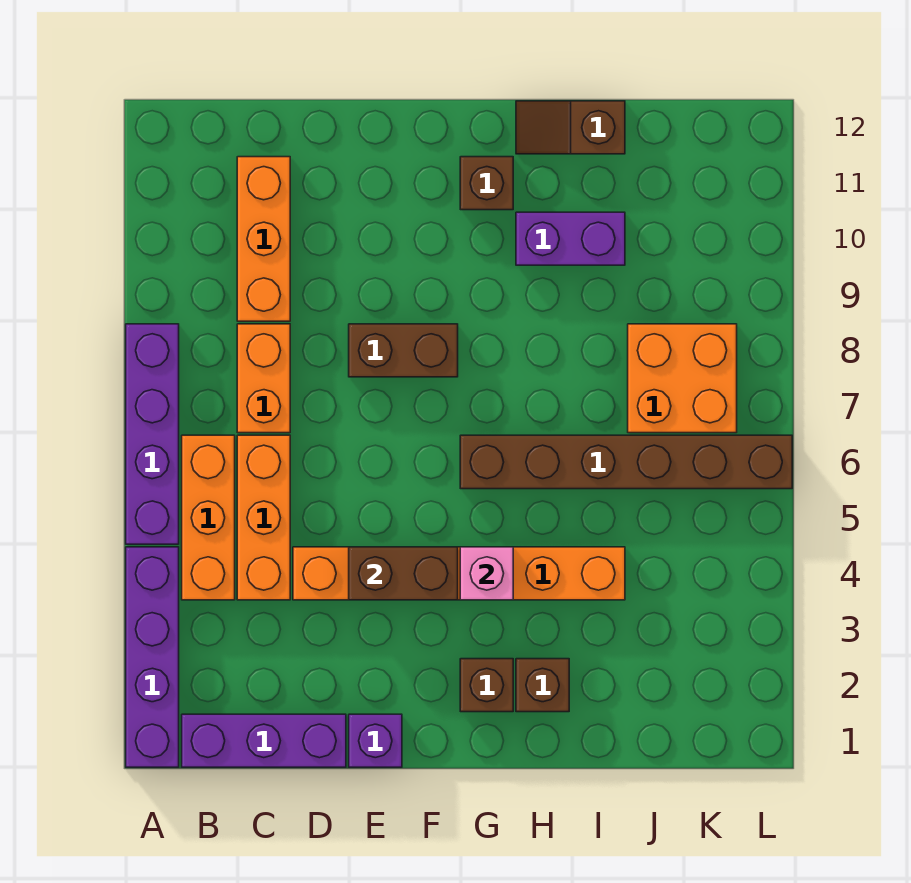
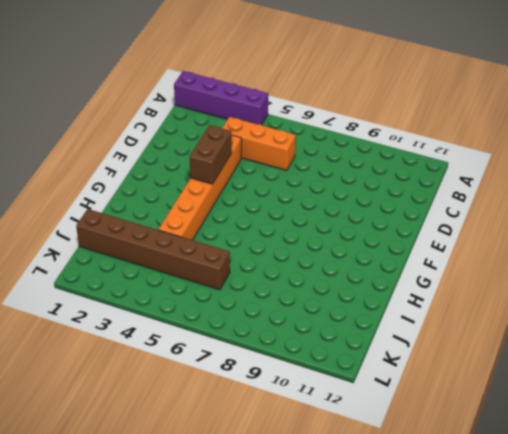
brown brick J1:J6 level 1 -> brown brick G6:L6 level 1
none -> purple brick A5:A8 level 1
none -> purple brick B1:D1 level 1
none -> orange brick B4:B6 level 1

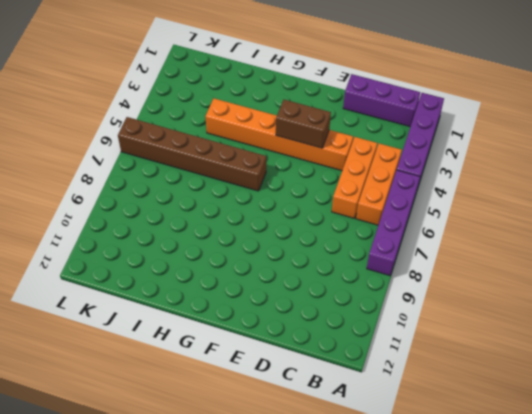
none -> orange brick C7:C8 level 1
none -> orange brick C9:C11 level 1
none -> purple brick E1 level 1

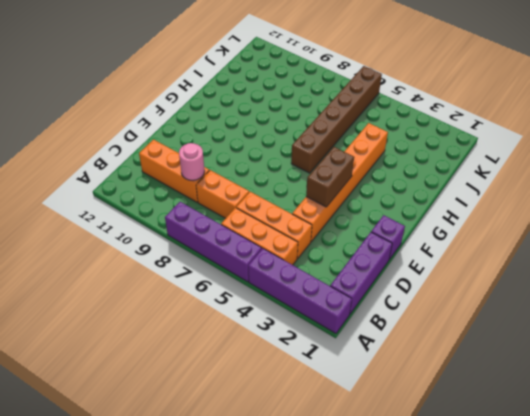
pink round brick C9 level 2 -> none
none -> brown brick E8:F8 level 1
none -> brown brick G2 level 1
none -> brown brick G11 level 1

